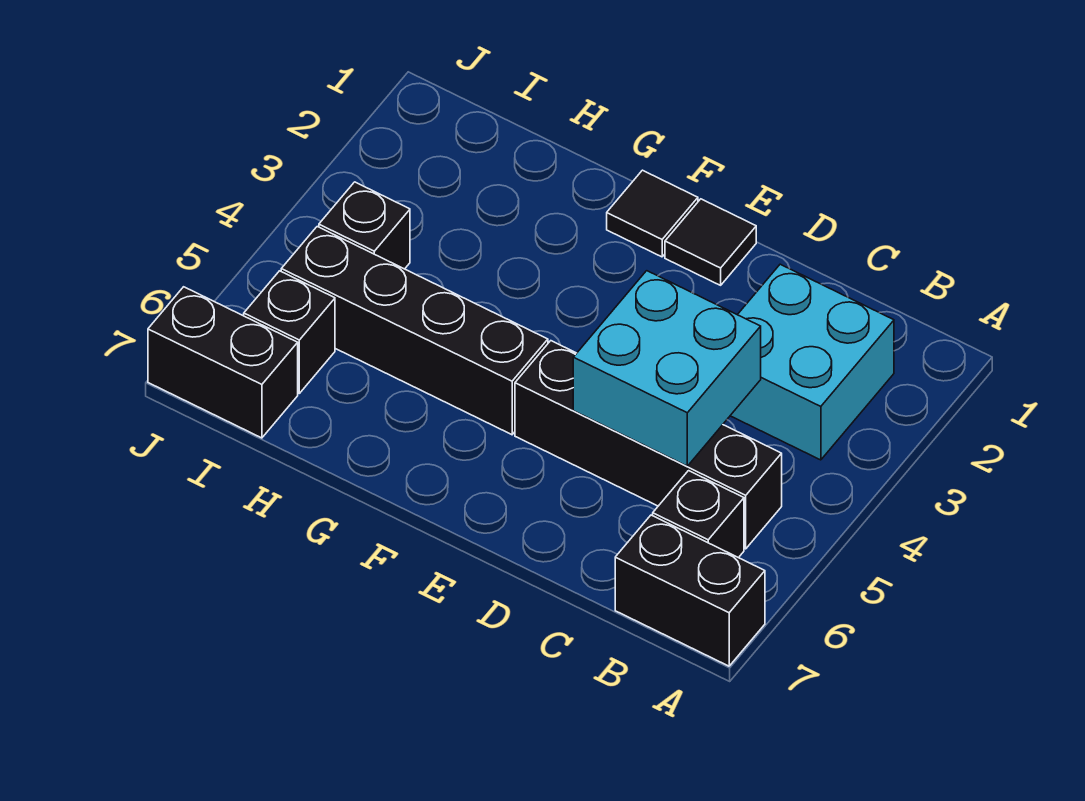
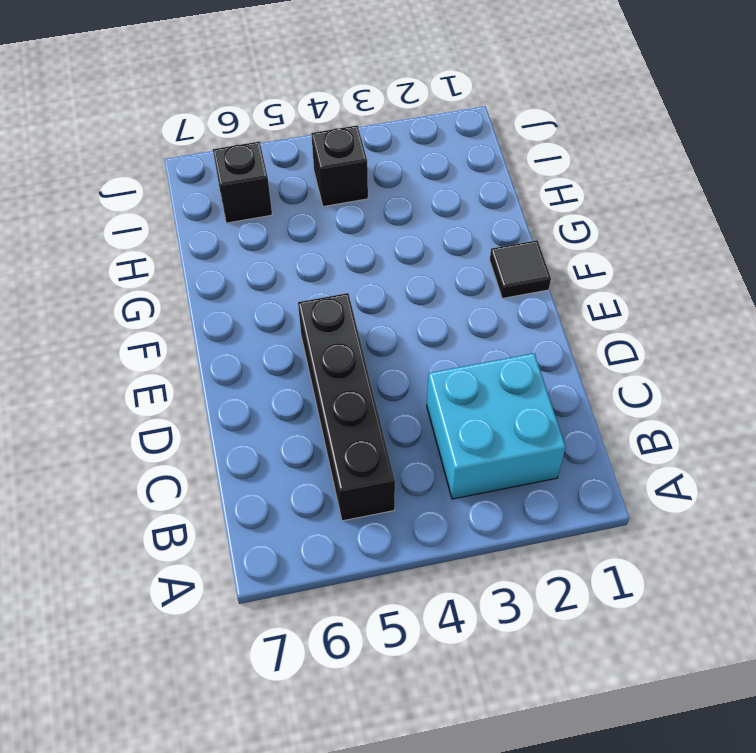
none -> black brick A7:B7 level 1
none -> black brick B6 level 1

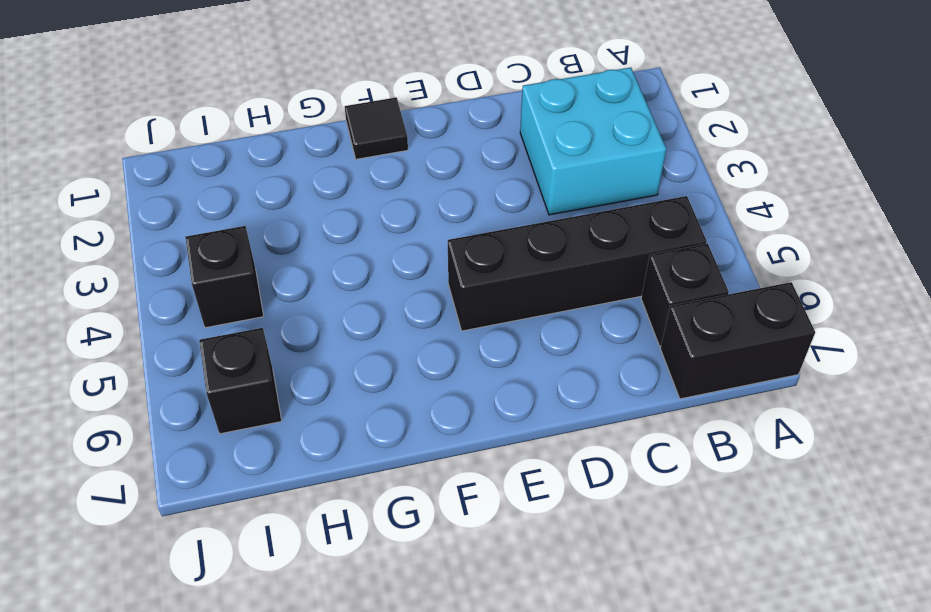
none -> black tile E1 level 1
none -> black brick F5:I5 level 1

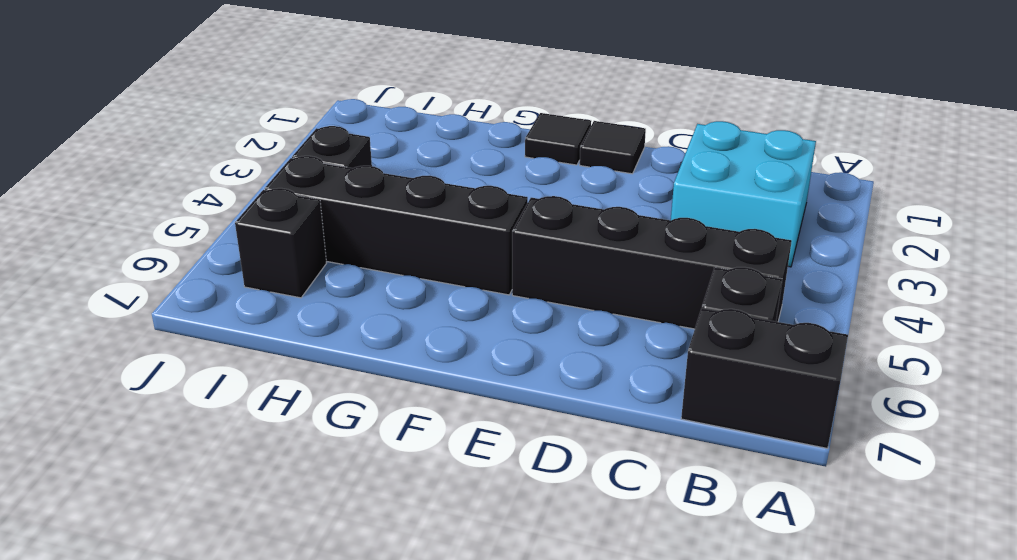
none -> black brick I7:J7 level 1
none -> cyan brick C4:D5 level 2

